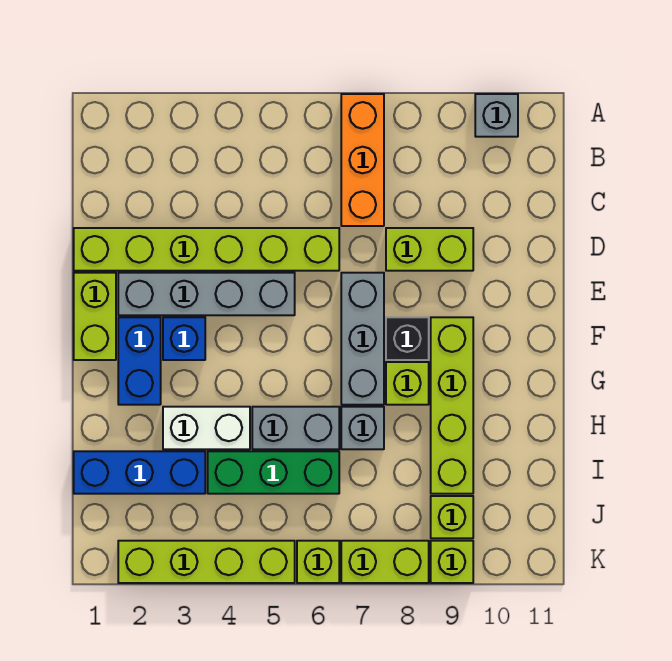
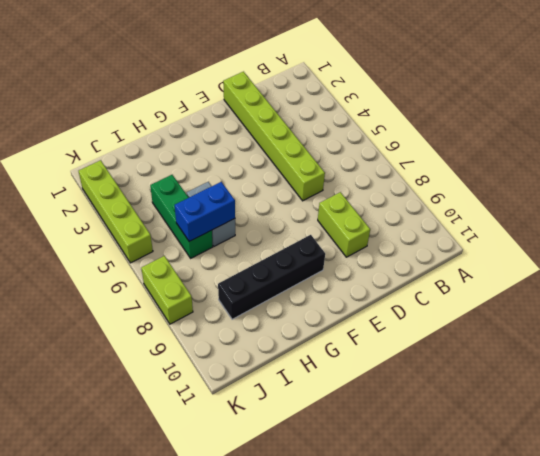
black brick F9:I9 level 1 -> lime brick F9:I9 level 1
blue brick H6:I6 level 2 -> blue brick F2:G2 level 1
none -> orange brick A7:C7 level 1
none -> grey brick A10 level 1
none -> lime brick E1:F1 level 1

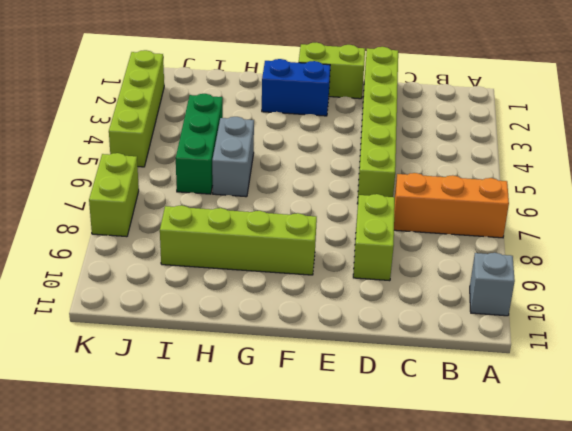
none -> grey brick E2:E5 level 1
none -> grey brick E7:G7 level 1
none -> blue brick F3 level 1

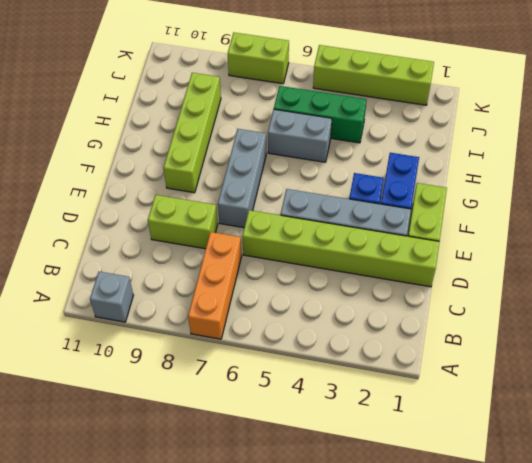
none -> black brick F8 level 1
none -> lime brick G8 level 1
none -> white brick H3:H4 level 1

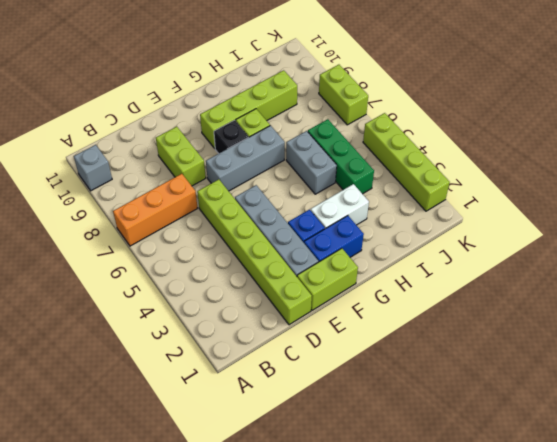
white brick G3:H3 level 1 -> white brick H3:H4 level 1
none -> grey brick H7 level 1
none -> blue brick I1:I3 level 1
none -> lime brick J9 level 1

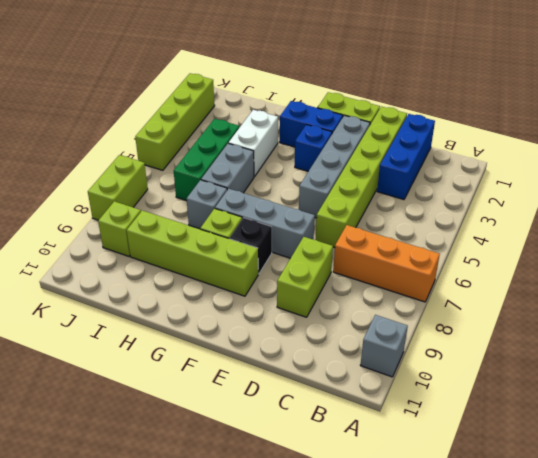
blue brick C1:C3 level 1 -> blue brick I1:I3 level 1
none -> lime brick K6 level 1
none -> lime brick K9 level 1

